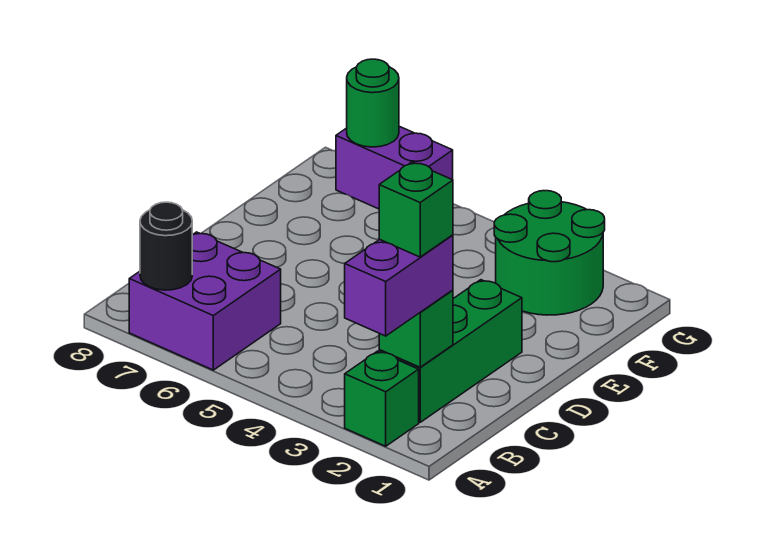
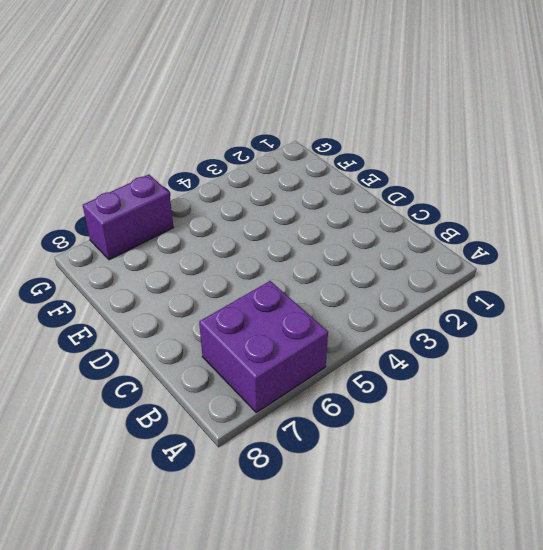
none -> green brick A2 level 1
none -> green brick B2:D2 level 1

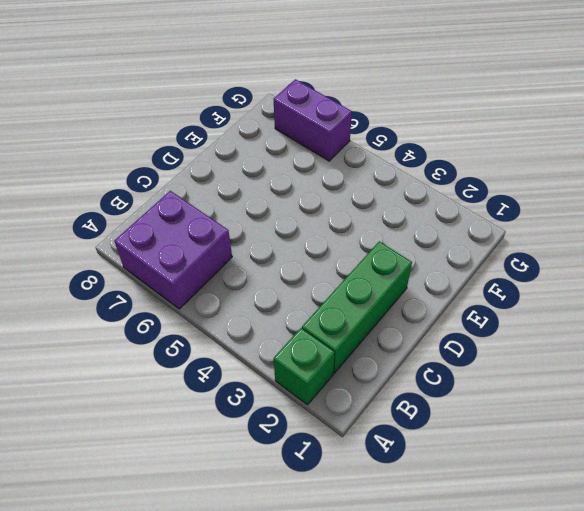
none -> green round brick F2:G3 level 1
none -> black round brick A7 level 2

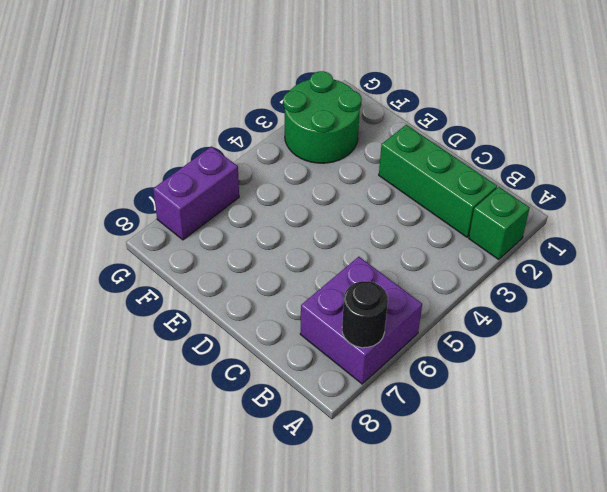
none -> green brick B2 level 2
none -> green round brick G7 level 2

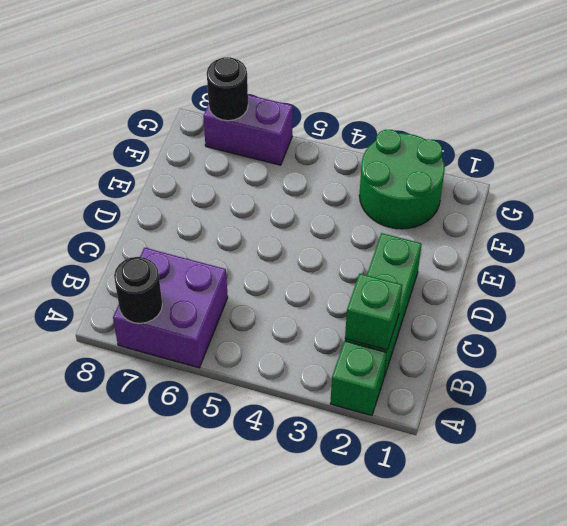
black round brick G7 level 2 -> green round brick G7 level 2
none -> purple brick A2:B2 level 3
none -> green brick B2 level 4

